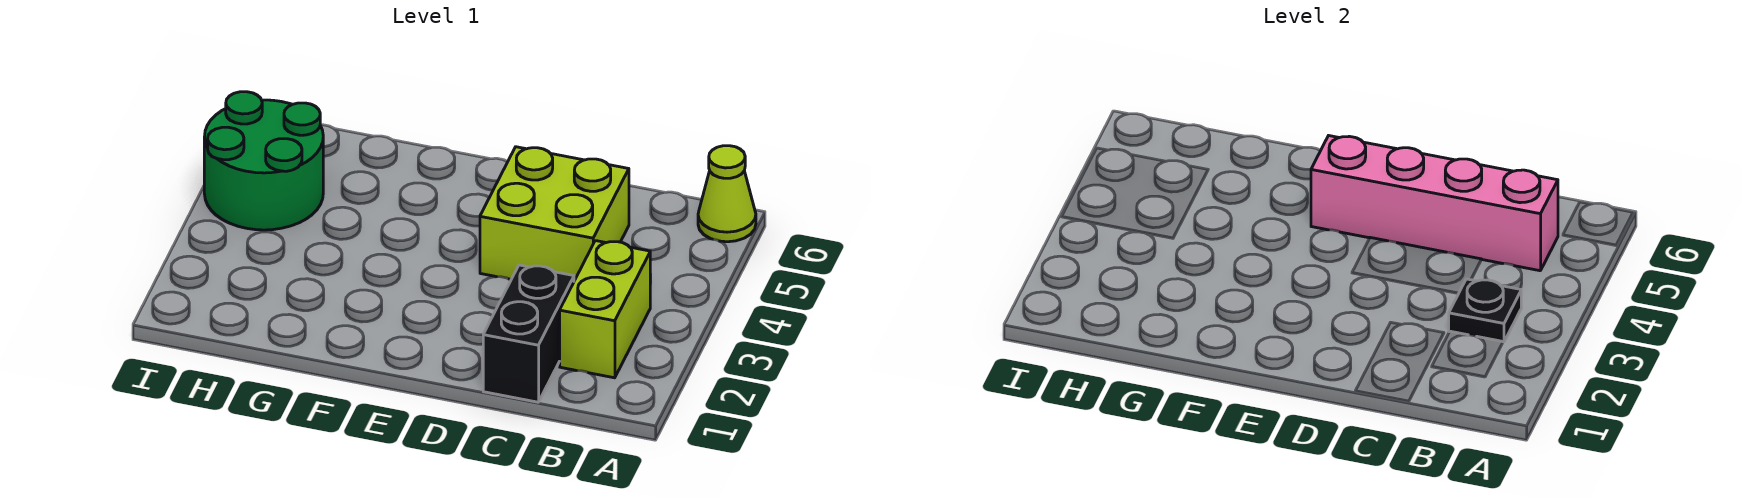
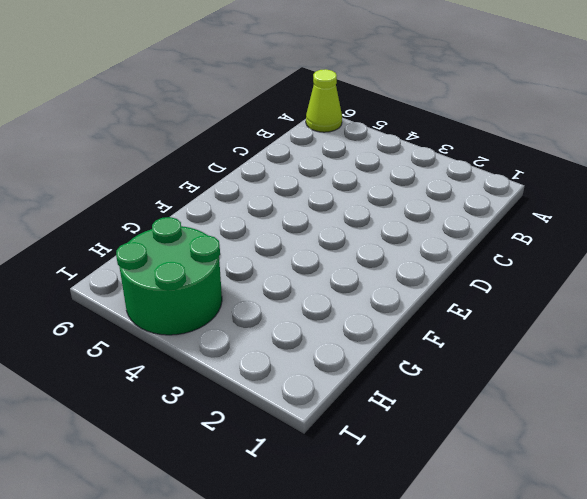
none -> lime brick B2:B3 level 1
none -> black brick C1:C2 level 1

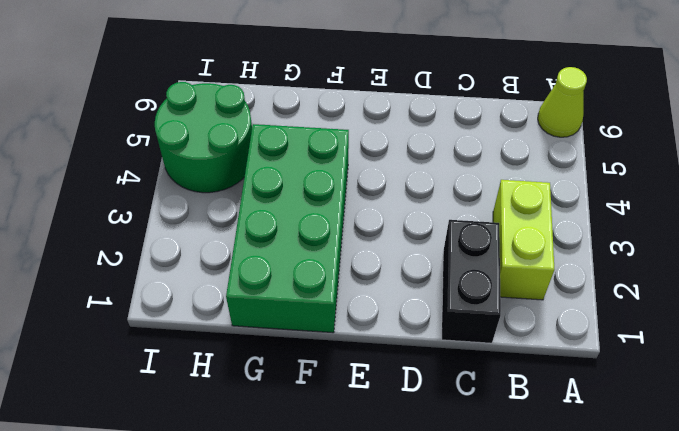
green brick F1:G4 level 1 -> none
none -> lime brick C4:D5 level 1
none -> black plate B3 level 2

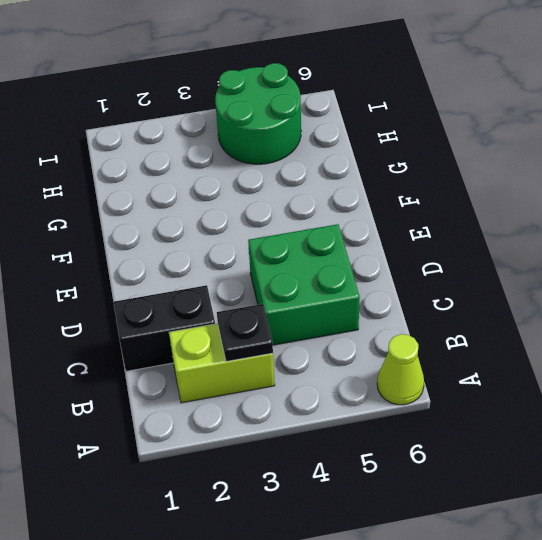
green brick C4:D5 level 1 -> lime brick C4:D5 level 1
none -> pink brick B5:E5 level 2

